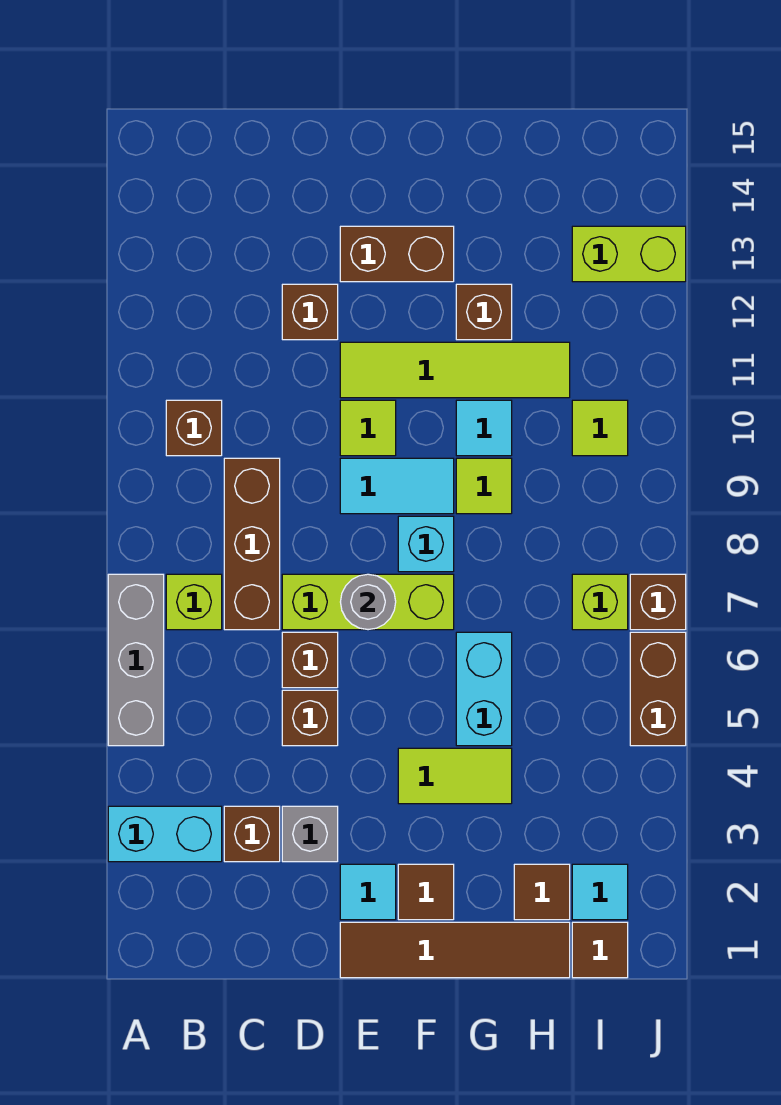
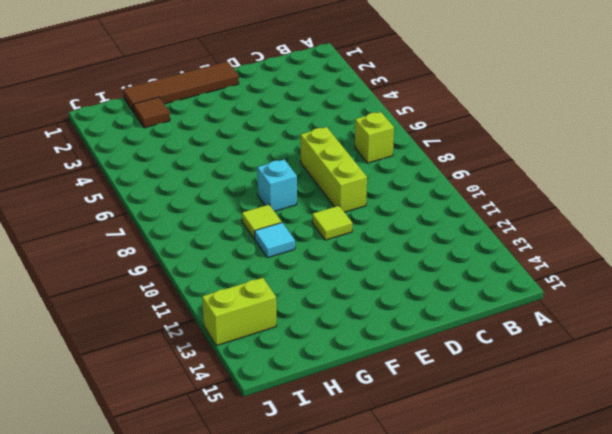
lime brick D7:D9 level 1 -> lime brick D7:F7 level 1
none -> cyan brick A3:B3 level 1
none -> grey brick A5:A7 level 1
none -> brown brick B10 level 1
none -> brown brick C3 level 1

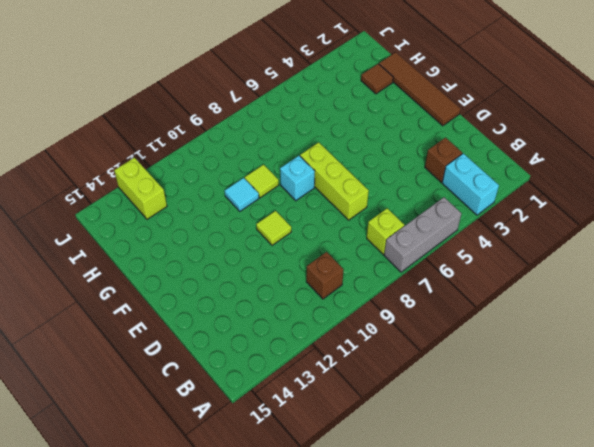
none -> brown brick C7:C9 level 1
none -> grey brick D3 level 1
none -> brown brick D5 level 1
none -> brown brick D6 level 1

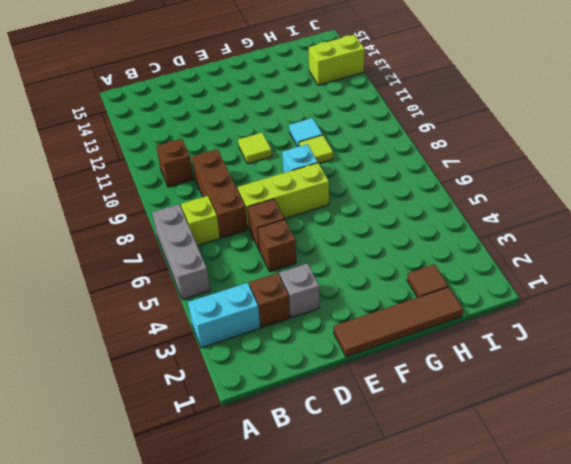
none -> brown brick D12 level 1
none -> cyan tile E2 level 1
none -> cyan tile E9:F9 level 1
none -> lime tile E11:H11 level 1

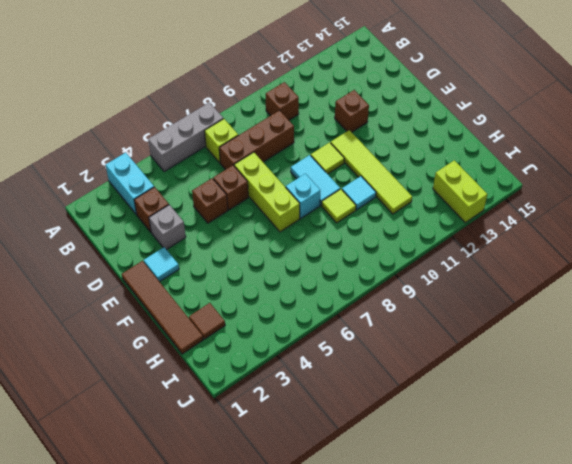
none -> brown brick E13:F13 level 1
none -> brown tile F2 level 1
none -> lime tile F4:G4 level 1
none -> cyan brick G5:G6 level 1

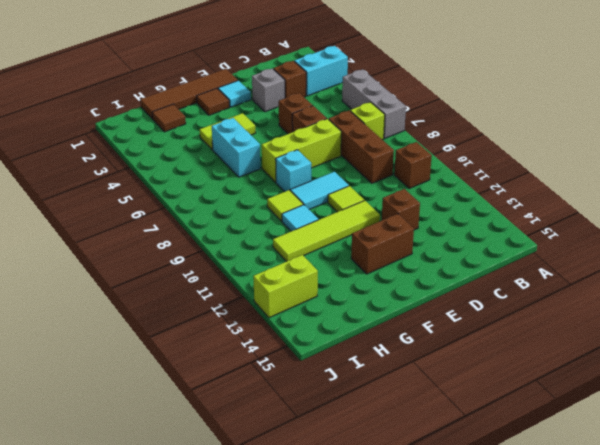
none -> brown brick G12 level 1
none -> brown tile I1 level 1
none -> cyan tile I2 level 1
none -> lime brick I7 level 1

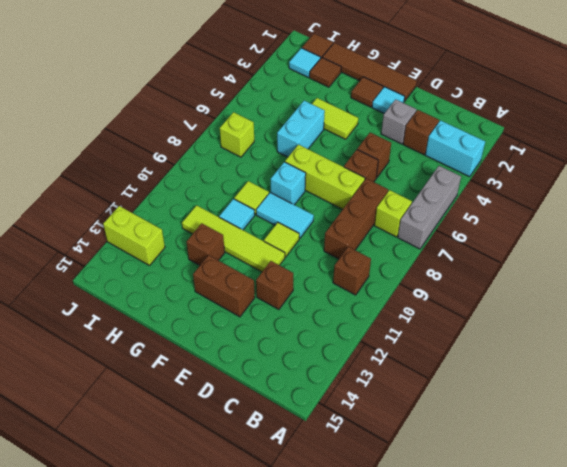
none -> lime tile I10 level 1
none -> brown brick J5:J6 level 1
none -> brown brick J7 level 1
none -> grey round brick E7 level 2

